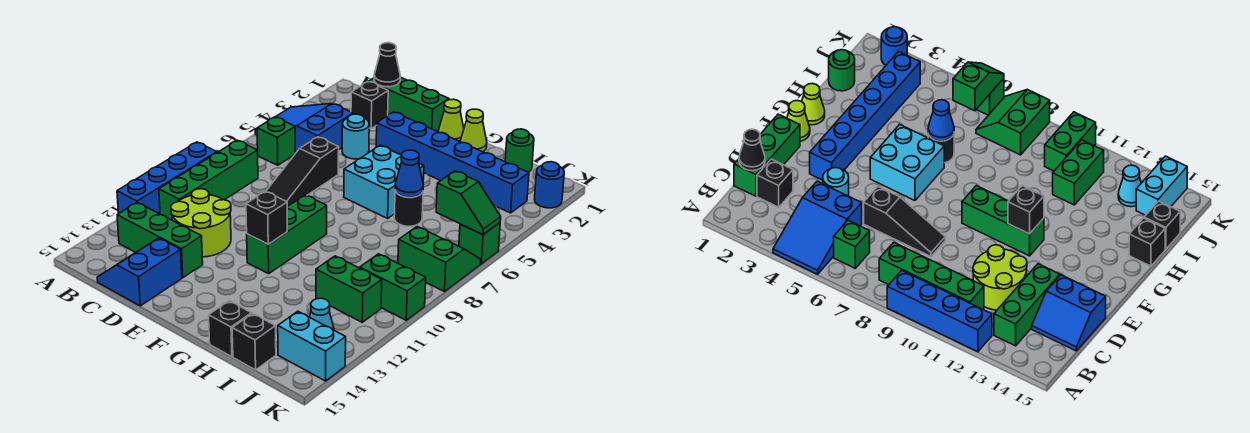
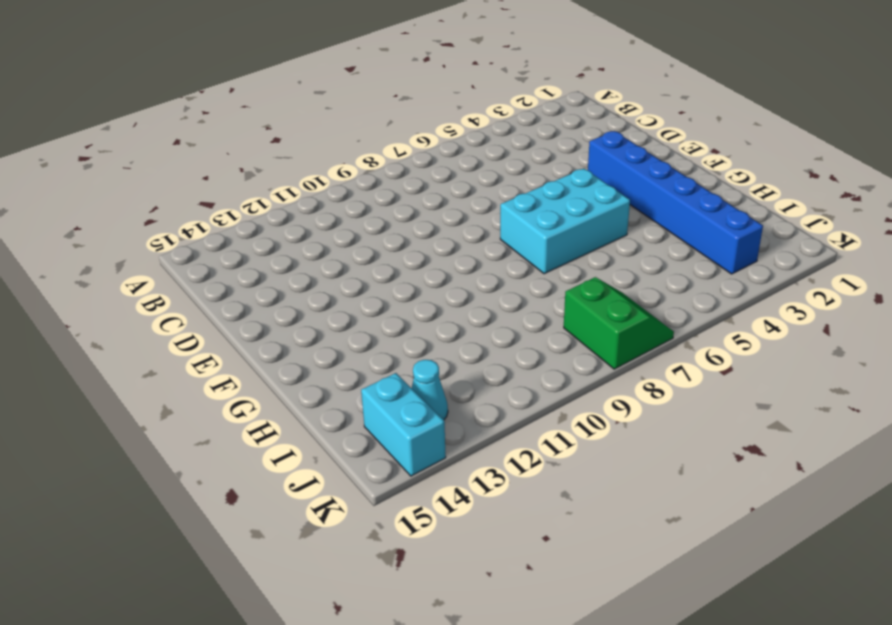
cyan brick F5:G7 level 1 -> cyan brick F5:G6 level 1
none -> blue slope A4:C5 level 1 top C
none -> blue brick A9:A12 level 1
none -> green brick B6 level 1
none -> green brick B8:B11 level 1

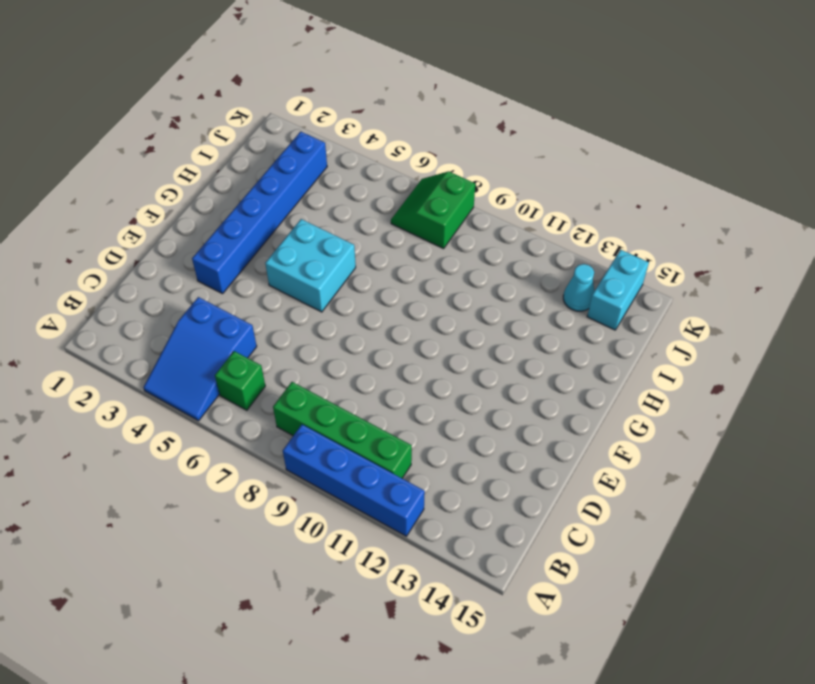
none -> green brick B13:D13 level 1
none -> green brick C1:E1 level 1
none -> black brick C2 level 1
none -> lime round brick C11:D12 level 1

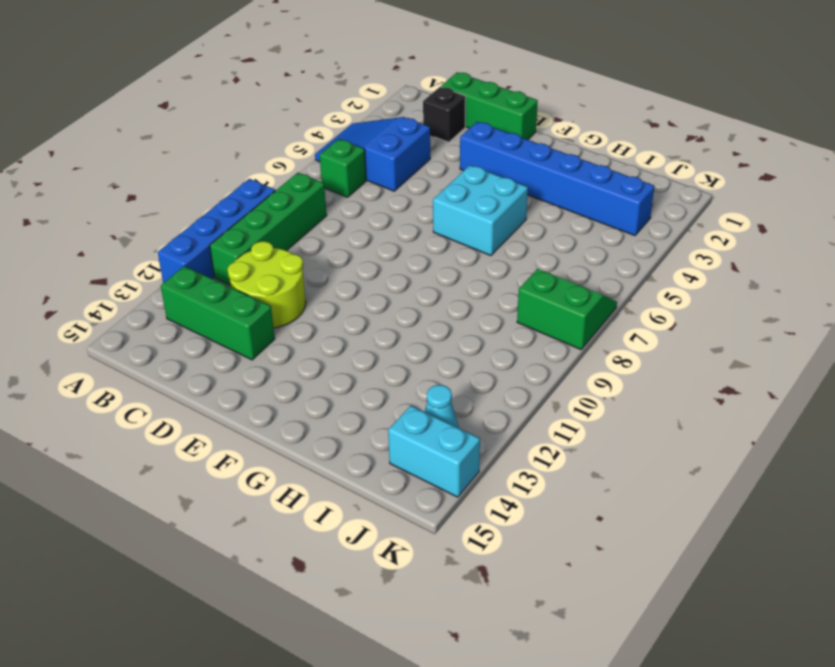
none -> blue slope C14:D15 level 1 top D
none -> cyan round brick D4 level 1
none -> black slope D6:D8 level 1 top 6
none -> lime cone F1 level 1

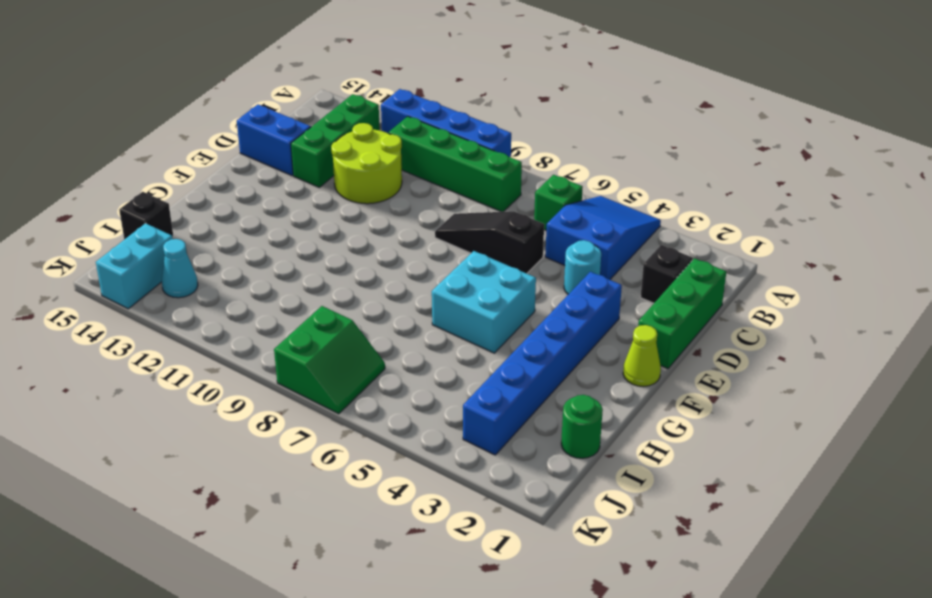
none -> green brick F9:F11 level 1
none -> lime cone G1 level 1
none -> black round brick H6 level 1
none -> black brick H15 level 1

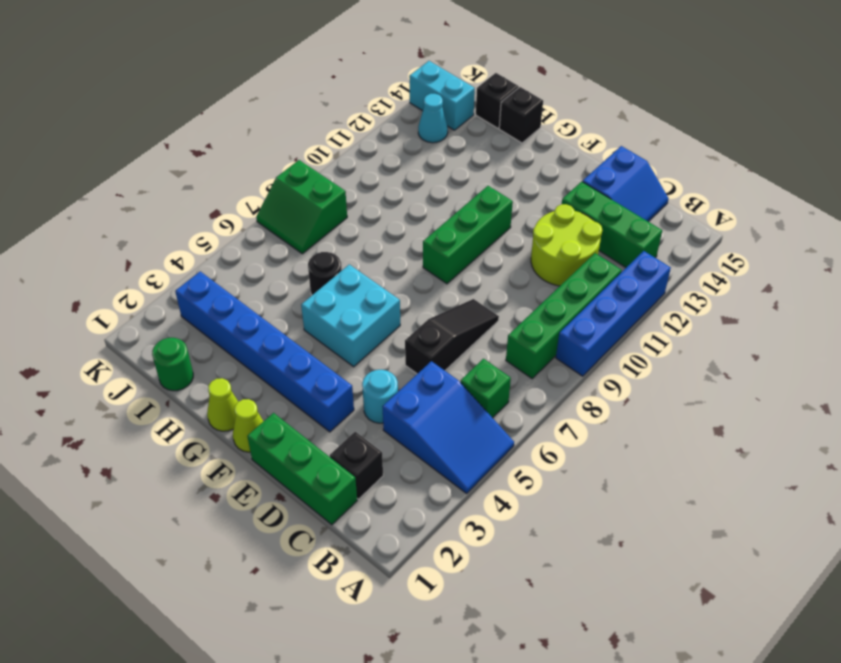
none -> green brick I11:J11 level 1
none -> green brick J10:K10 level 1
none -> blue round brick K2 level 1
none -> green brick K6 level 1

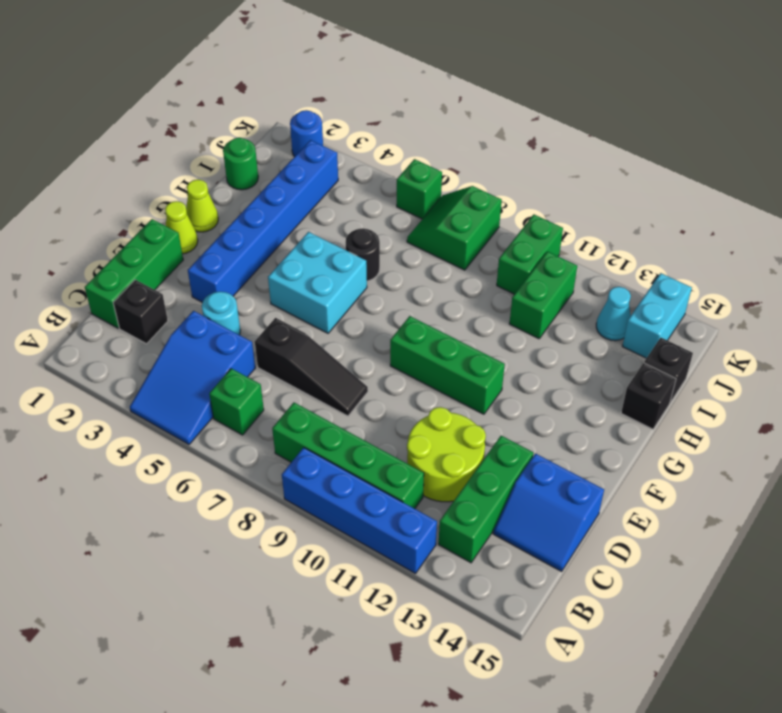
none -> black cone C1 level 2
none -> black brick F11 level 2
none -> blue cone H6 level 2
none -> green slope J6:K6 level 2 top J

